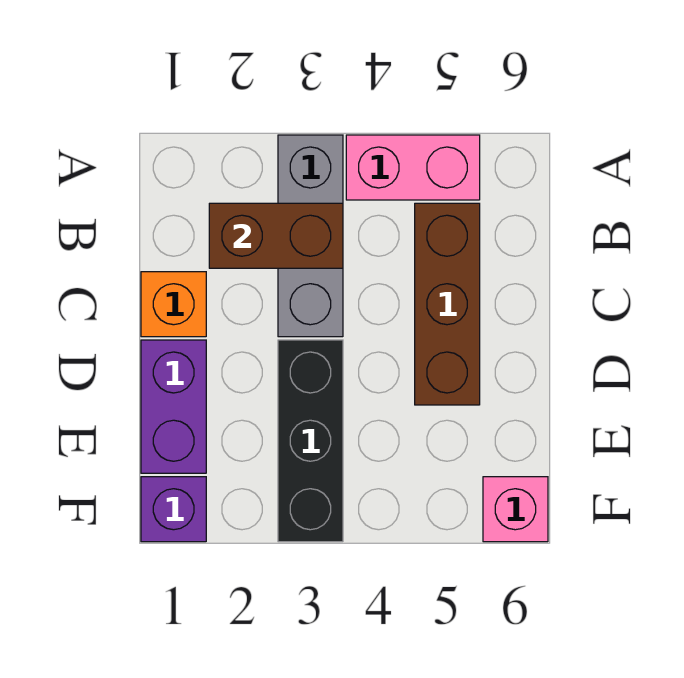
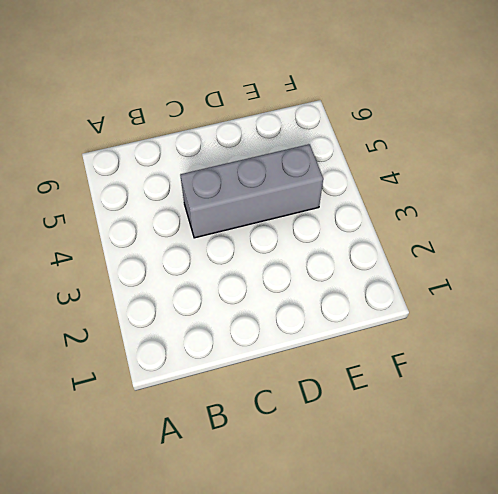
grey brick C4:E4 level 1 -> grey brick A3:C3 level 1
none -> pink brick A4:A5 level 1
none -> brown brick B5:D5 level 1

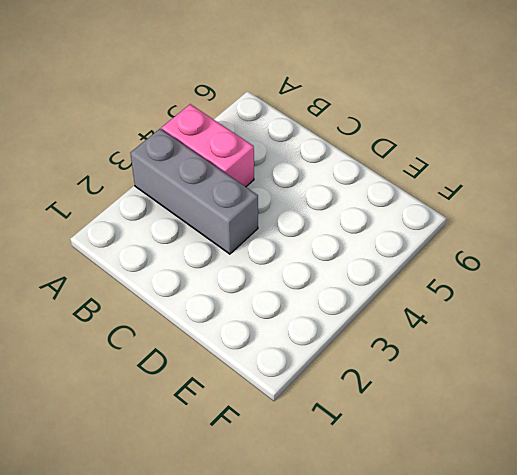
pink brick A4:B4 level 1 -> pink brick A4:A5 level 1
none -> brown brick B5:D5 level 1
none -> orange brick C1 level 1

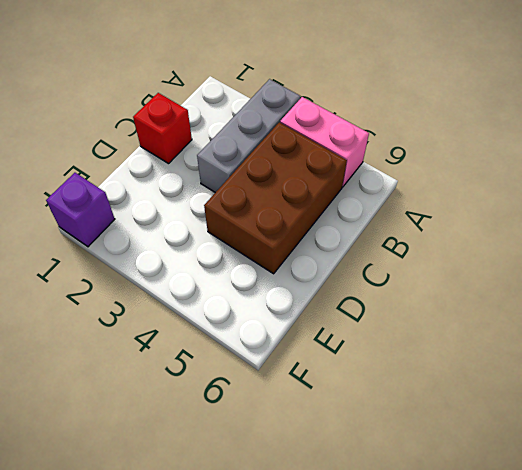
brown brick B4:D5 level 1 -> brown brick B5:D5 level 1
red brick C1 level 1 -> orange brick C1 level 1
none -> purple brick D1:E1 level 1
none -> black brick D3:F3 level 1

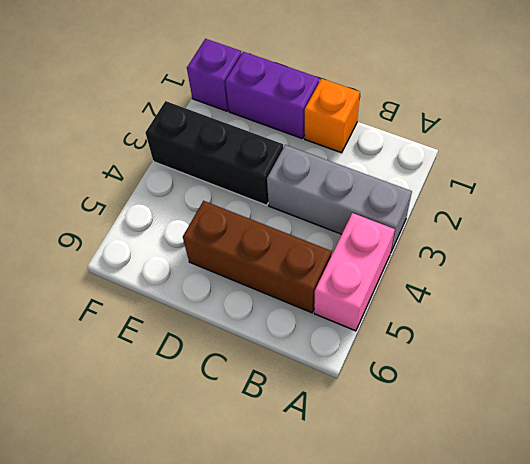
none -> pink brick F6 level 1
none -> brown brick B2:B3 level 2

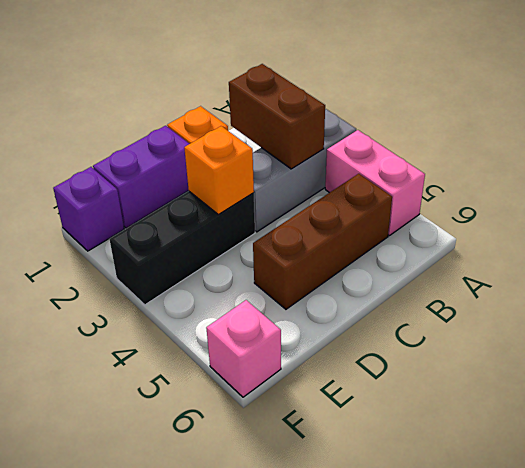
orange brick D3 level 2 -> none

